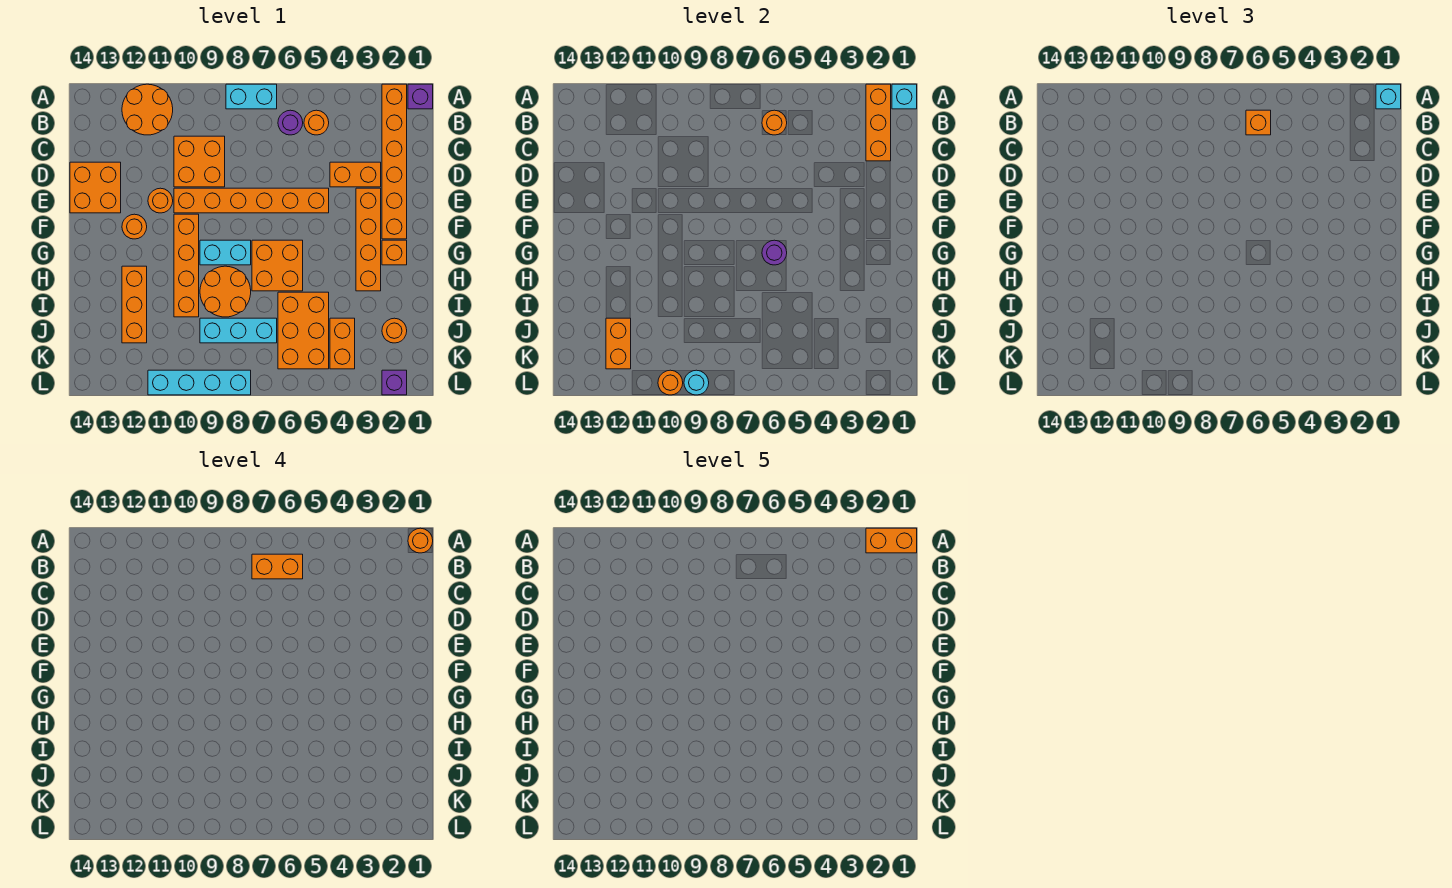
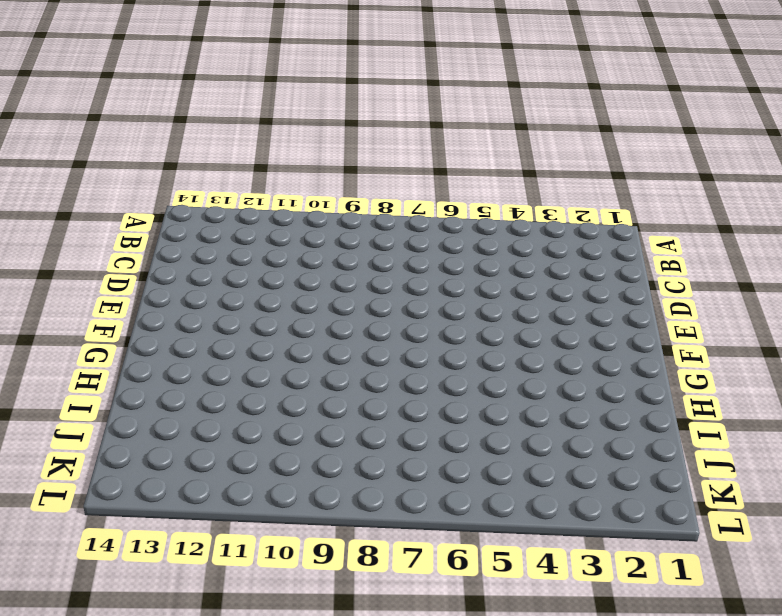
none -> purple brick A1 level 1
none -> orange brick A2:F2 level 1
none -> cyan brick A7:A8 level 1
none -> orange round brick A11:B12 level 1

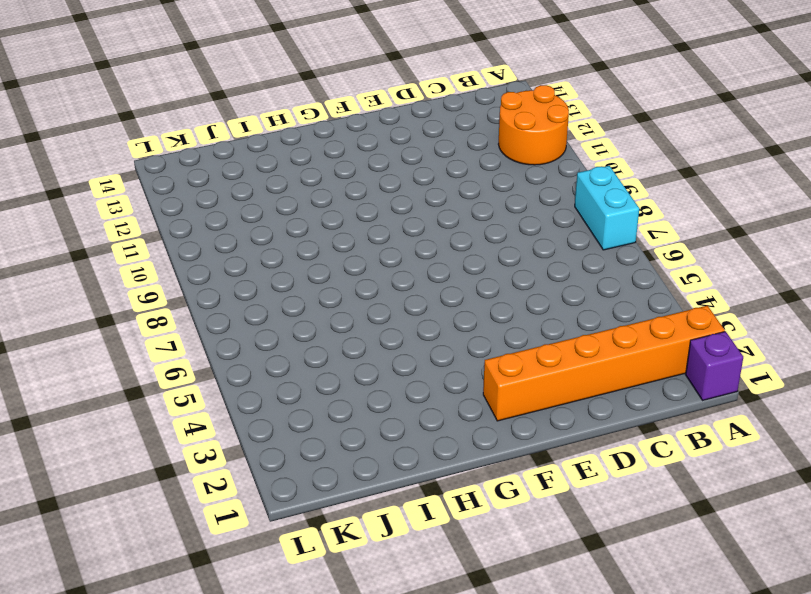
none -> orange round brick B5 level 1
none -> purple round brick B6 level 1
none -> orange brick C9:D10 level 1
none -> orange brick D3:D4 level 1

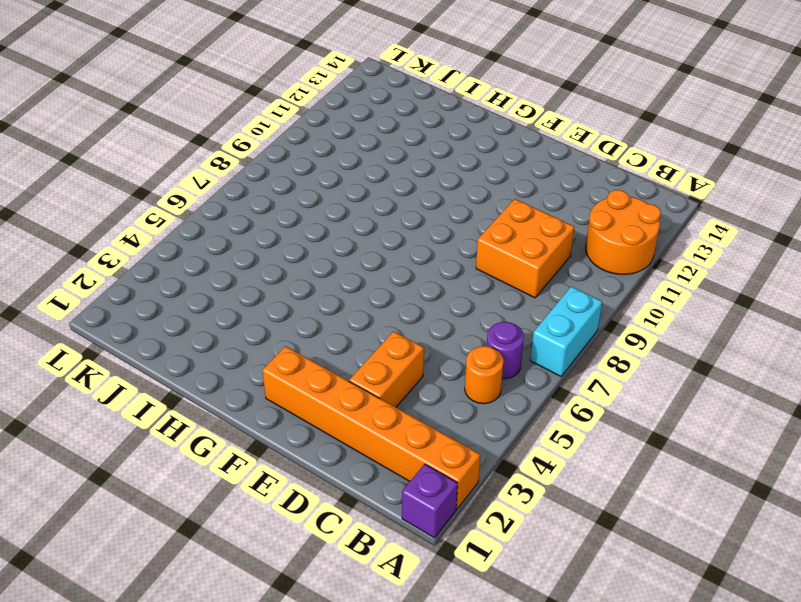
none -> orange brick D13:E14 level 1
none -> orange brick E3:H3 level 1
none -> orange brick E5:E10 level 1
none -> orange round brick E11 level 1

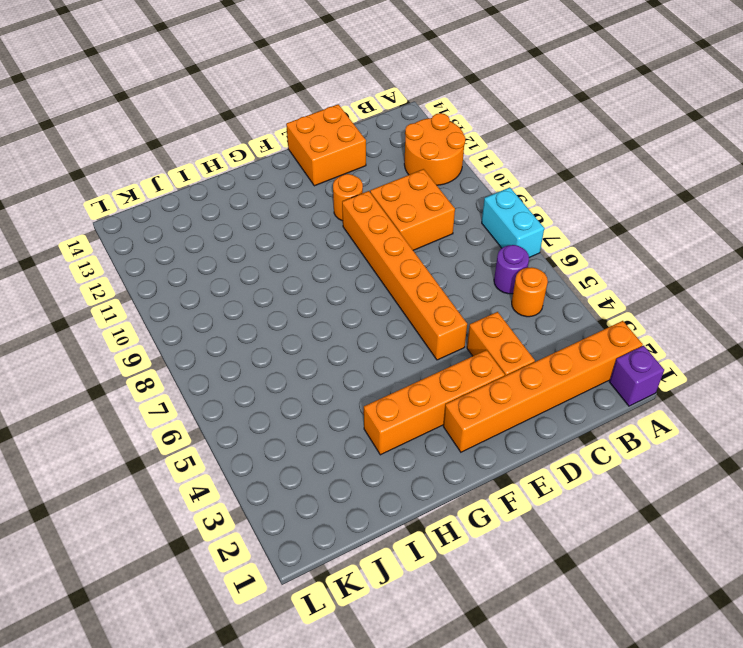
none -> orange brick F10:I10 level 1
none -> orange round brick F12 level 1
none -> orange brick G2 level 1
none -> orange brick G6:H7 level 1

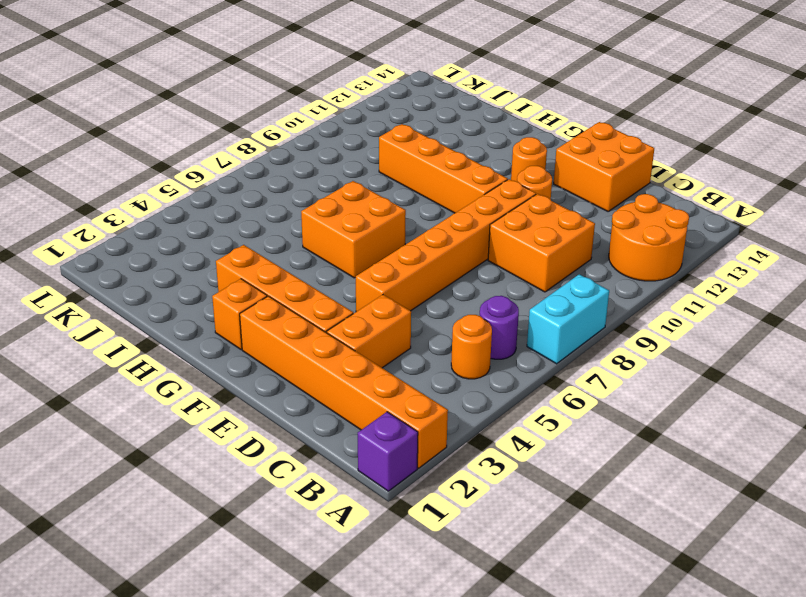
none -> cyan brick G8:G9 level 1
none -> orange round brick H8:I9 level 1
none -> orange brick H12:J12 level 1
none -> orange brick I5:K6 level 1

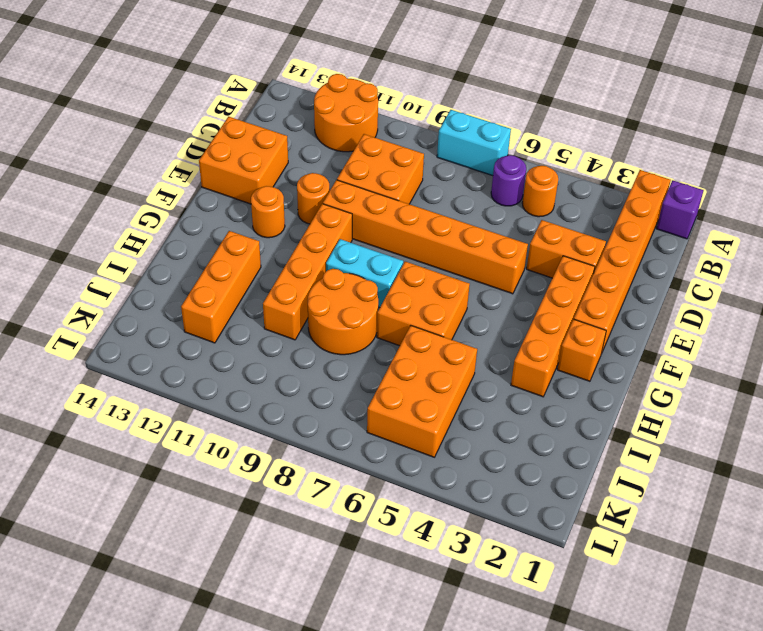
none -> orange round brick J2 level 1
none -> orange brick J4:K4 level 1
none -> cyan brick J7:J9 level 1
none -> purple brick L2 level 1

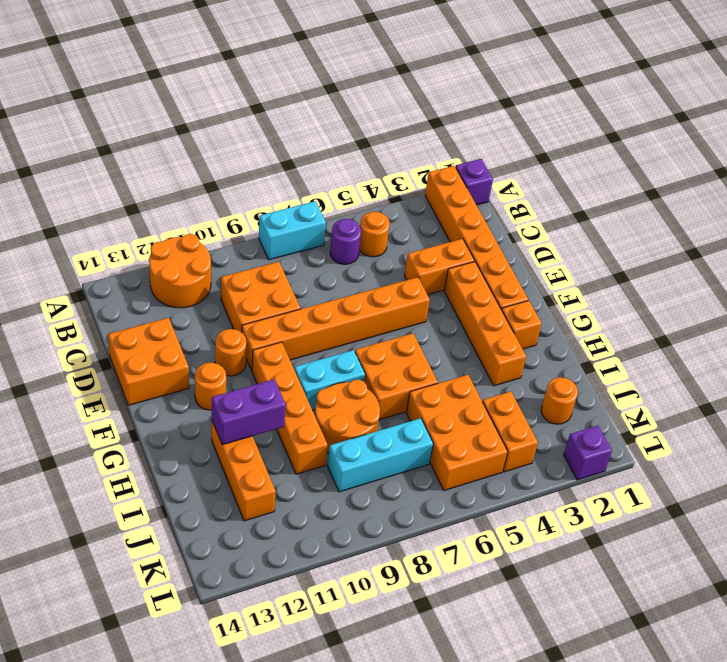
purple brick H11:H12 level 2 -> none
none -> cyan brick L8:L11 level 1
none -> cyan brick A1 level 2
none -> orange brick A2:C2 level 2
none -> orange round brick B6 level 2

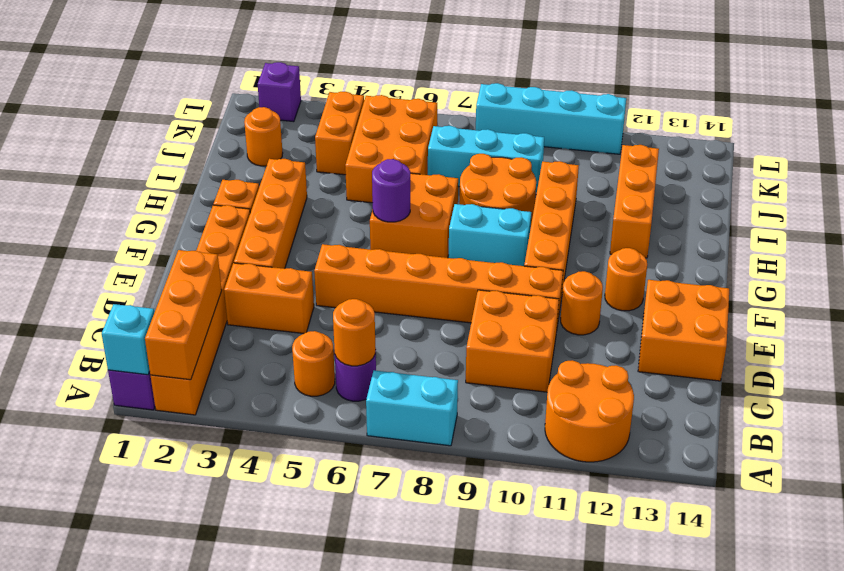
none -> orange brick J12:K12 level 2
none -> cyan round brick L9 level 2
none -> orange round brick L10 level 2
none -> cyan brick A1 level 3

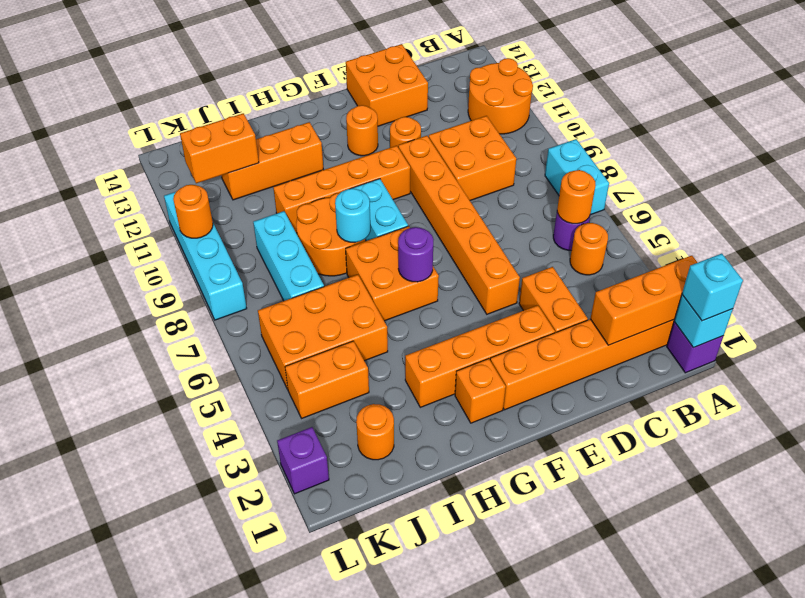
cyan round brick H8 level 2 -> cyan round brick L9 level 2
none -> orange brick B6 level 3
none -> orange round brick A1 level 4
none -> orange brick B6:B7 level 4
none -> orange brick A1:A2 level 5

